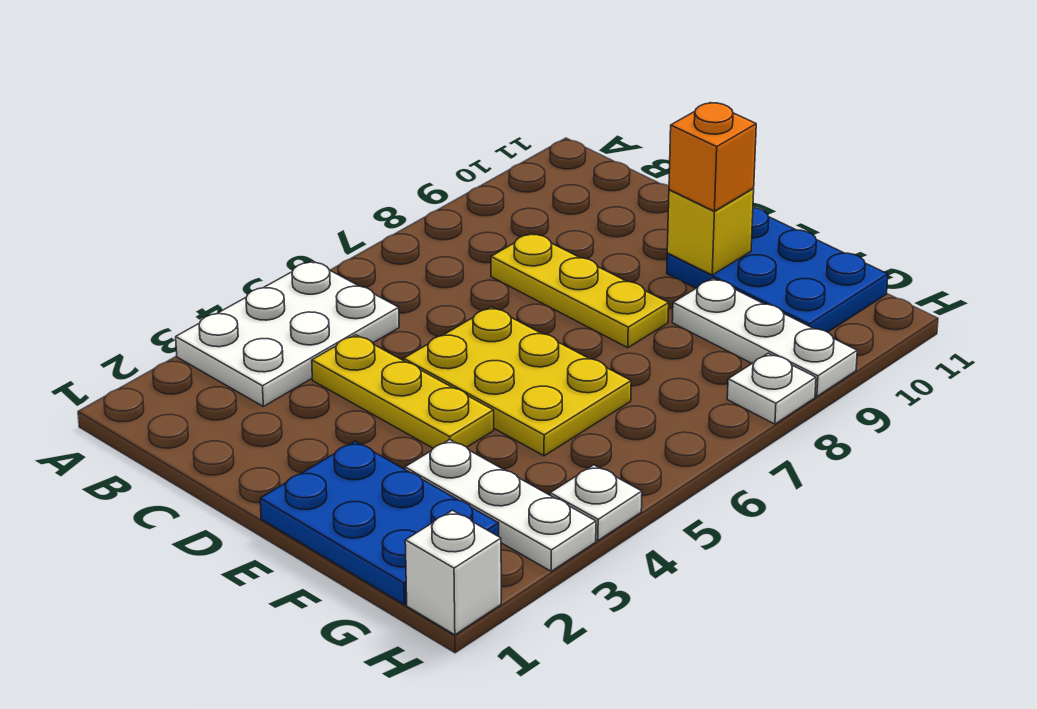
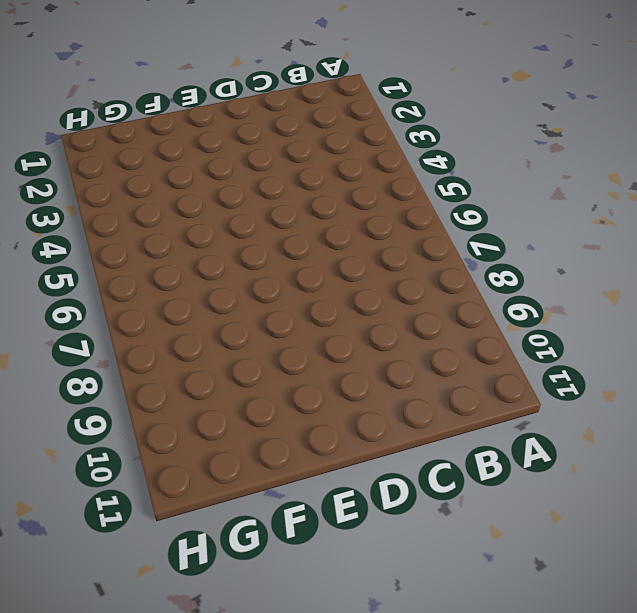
none -> white plate A3:B5 level 1
none -> yellow plate C4:E4 level 1
none -> yellow plate C8:E8 level 1

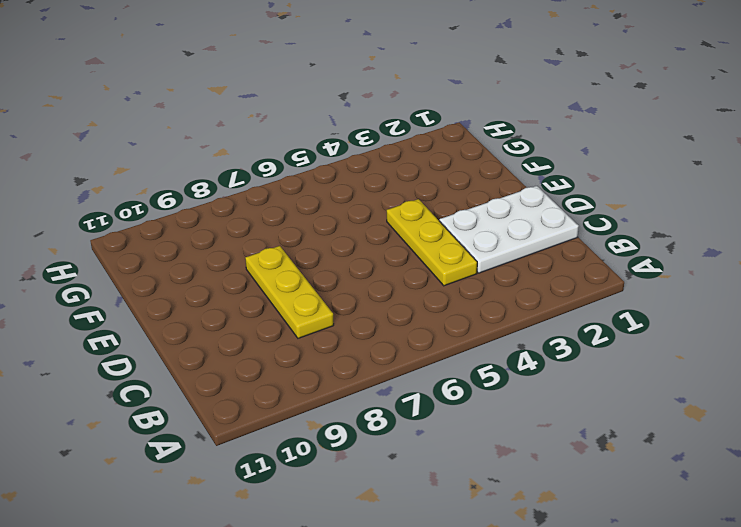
white plate C1:D3 level 1 -> white plate A3:B5 level 1
none -> yellow plate D5:F6 level 1
none -> blue plate E1:G2 level 1
none -> blue plate E10:G11 level 1

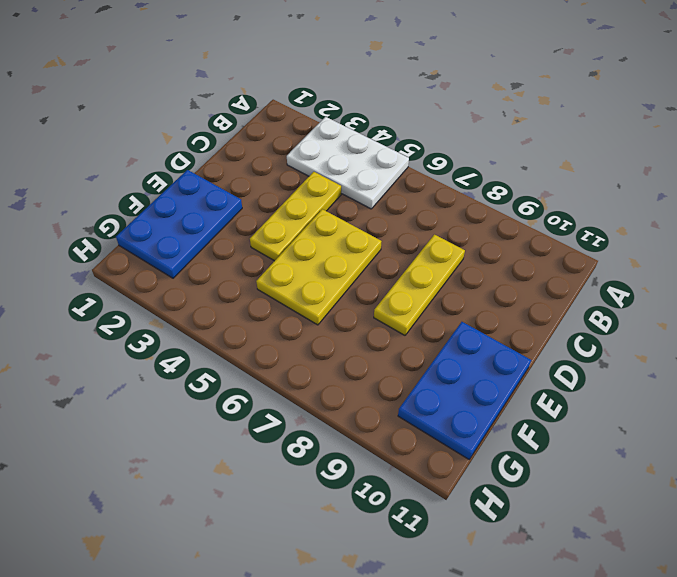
none -> white plate F3:H3 level 1
none -> white plate F9:H9 level 1
none -> white brick H1 level 1

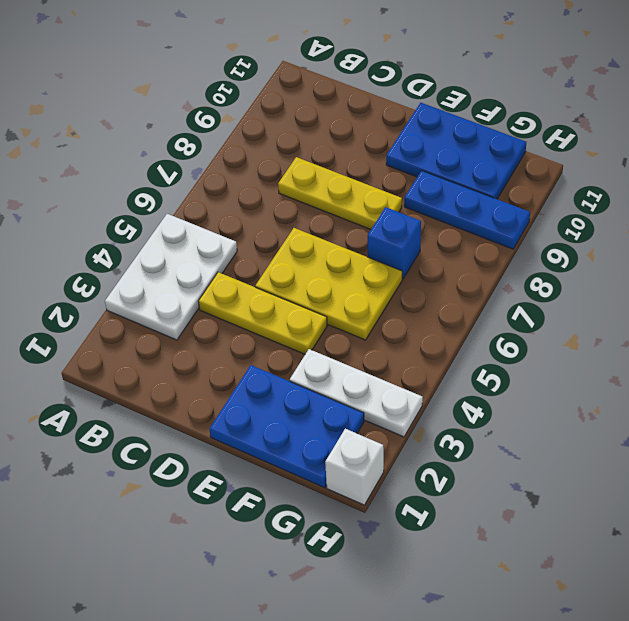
blue brick F7 level 1 -> none
blue plate F9:H9 level 1 -> white plate F9:H9 level 1
none -> white plate H4 level 1
none -> white plate H8 level 1
none -> yellow brick E10 level 2

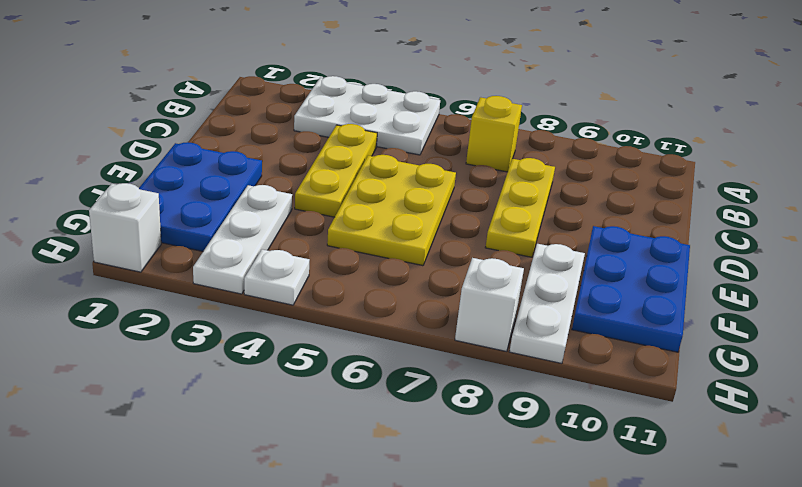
yellow brick B7 level 1 -> yellow brick E10 level 2
white brick H8 level 1 -> white plate H8 level 1
none -> orange brick E10 level 3

